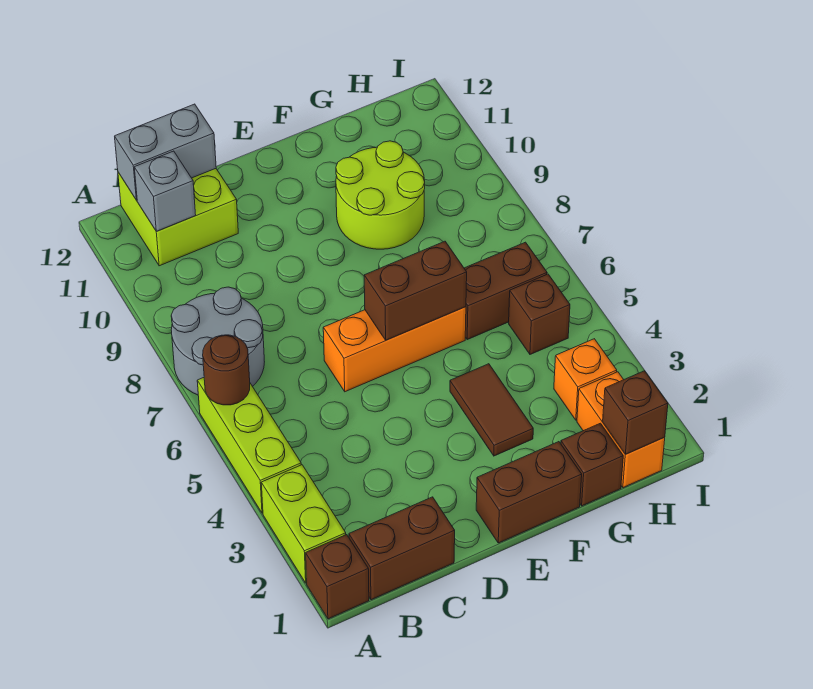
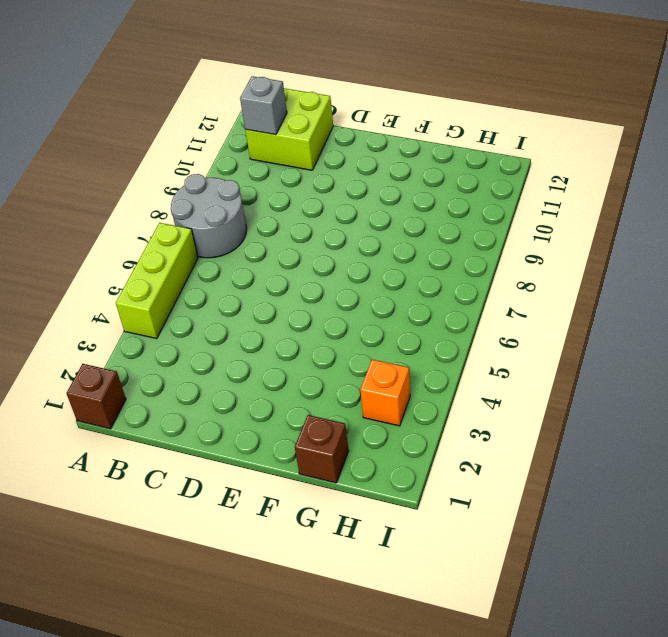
none -> lime brick A2:A3 level 1
none -> brown brick B1:C1 level 1
none -> orange brick D6:F6 level 1

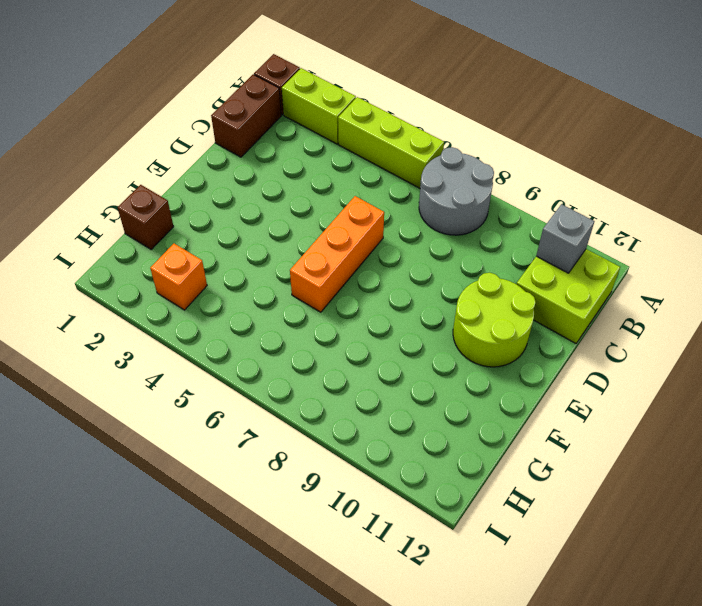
lime round brick D10:E11 level 1 -> lime round brick F9:G10 level 1
none -> brown brick E1:F1 level 1
none -> brown tile F3:F4 level 1
none -> brown brick G6:H6 level 1

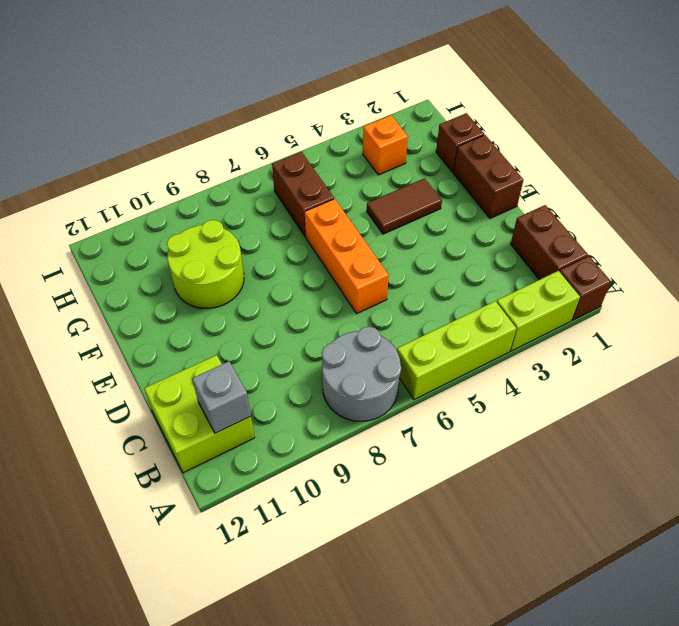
none -> orange brick H1:H2 level 1
none -> brown brick H5 level 1
none -> brown round brick A6 level 2

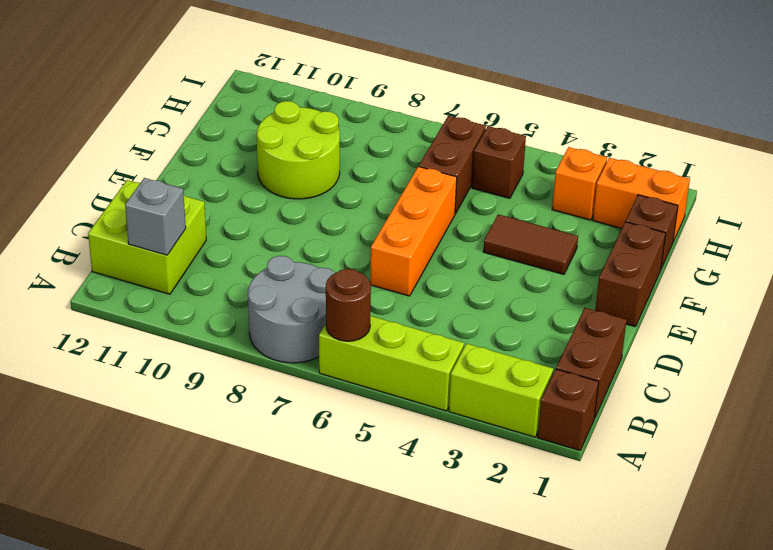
none -> grey brick B12:C12 level 2
none -> brown brick E6:F6 level 2
none -> brown brick H1 level 2

